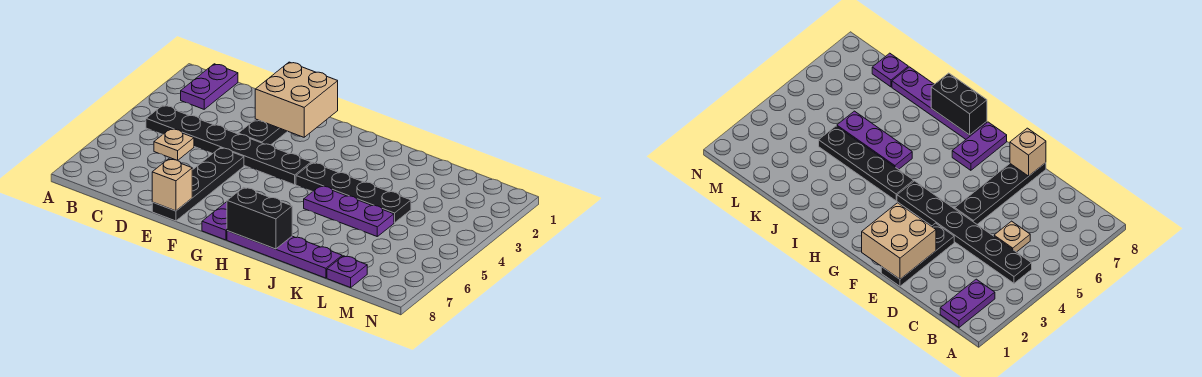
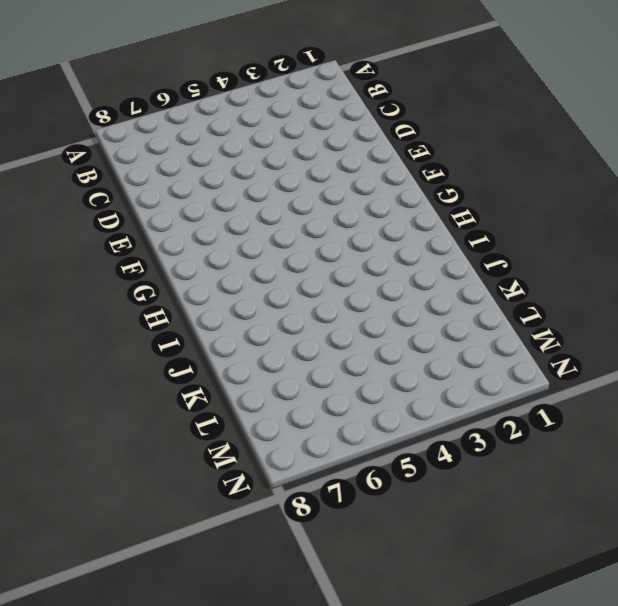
none -> purple plate B1:B2 level 1
none -> black plate B4:G4 level 1
none -> tan plate C5 level 1

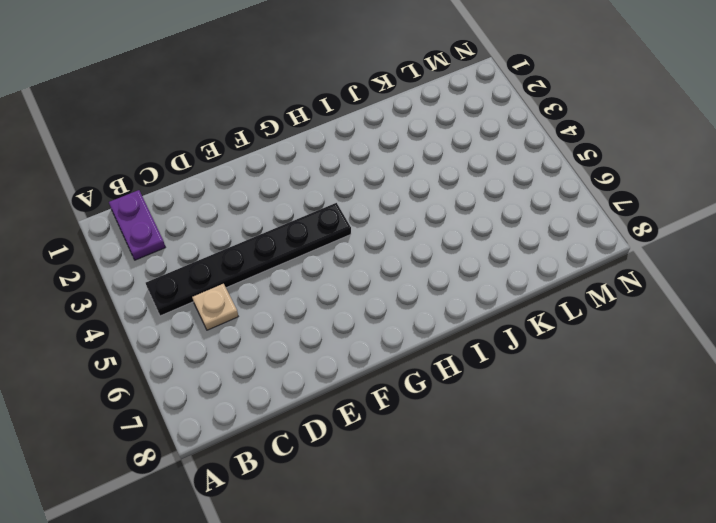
none -> black plate E1:E3 level 1
none -> black plate E5:E8 level 1
none -> purple plate G7:G8 level 1

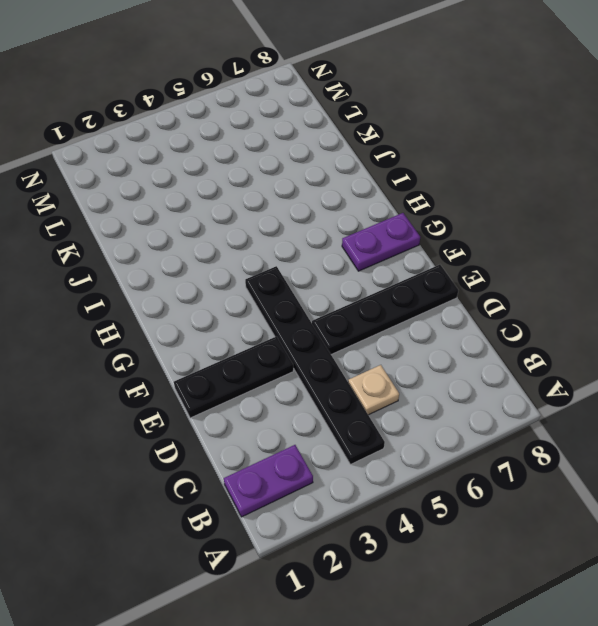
none -> black plate H4:K4 level 1
none -> purple plate H8:K8 level 1
none -> purple plate I5:K5 level 1

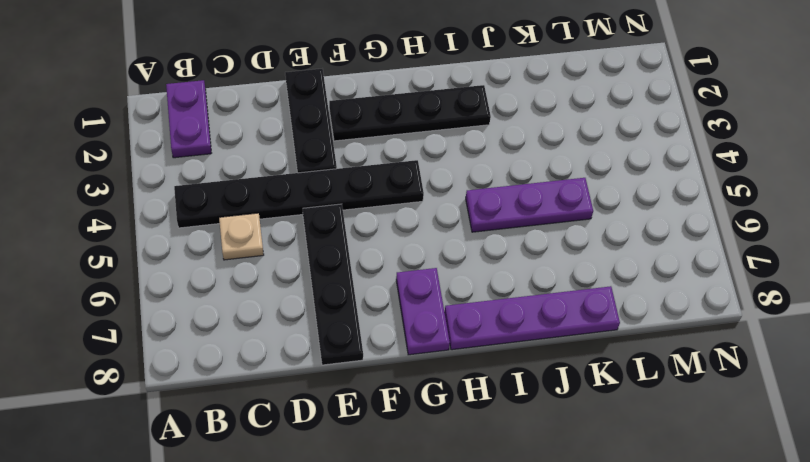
black plate F2:I2 level 1 -> black plate H4:K4 level 1
none -> purple plate L8 level 1
none -> tan brick E1:F2 level 2
none -> tan brick E8 level 2

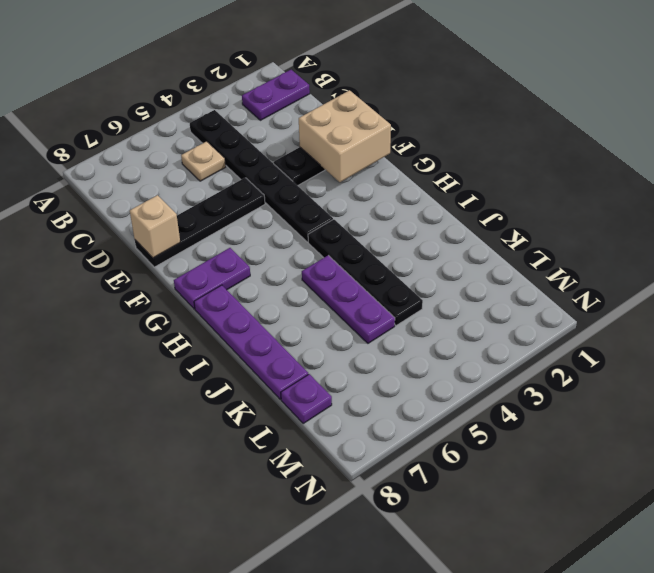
none -> black brick H8:I8 level 2

